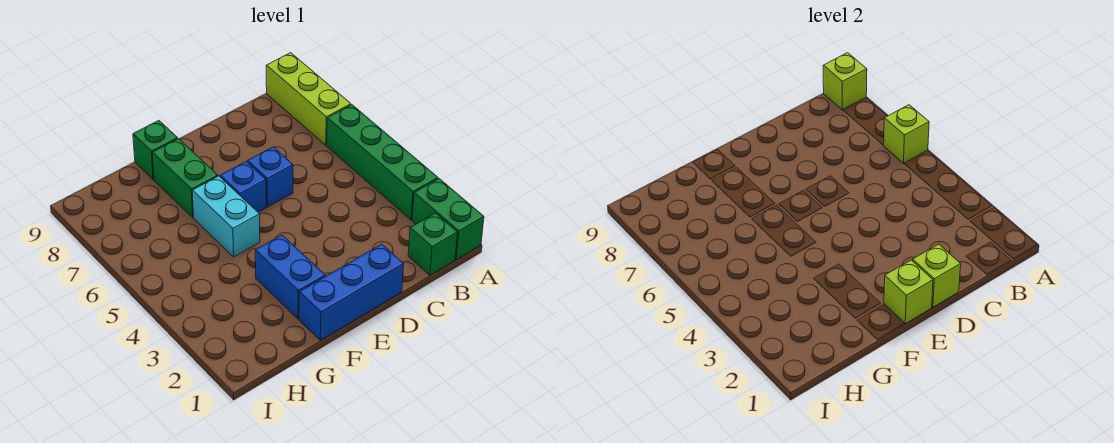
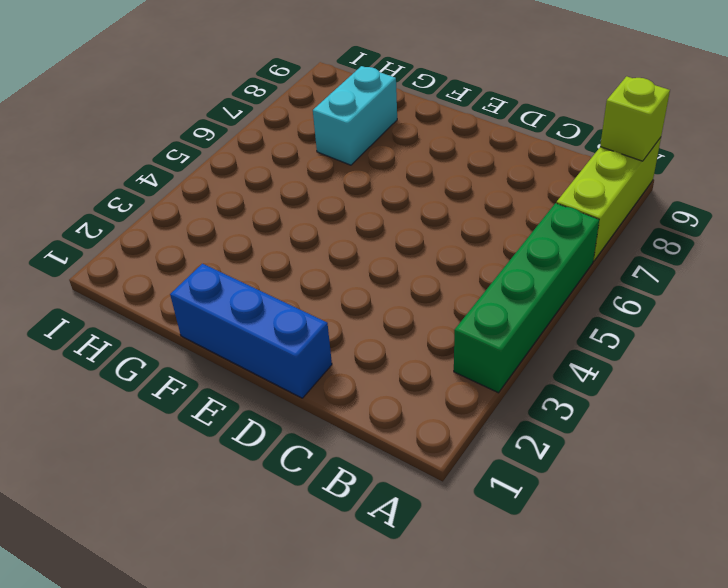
cyan brick G7:G8 level 1 -> cyan brick F5:F6 level 1
none -> green brick A1:A2 level 1
none -> green brick B1 level 1
none -> blue brick D6 level 1

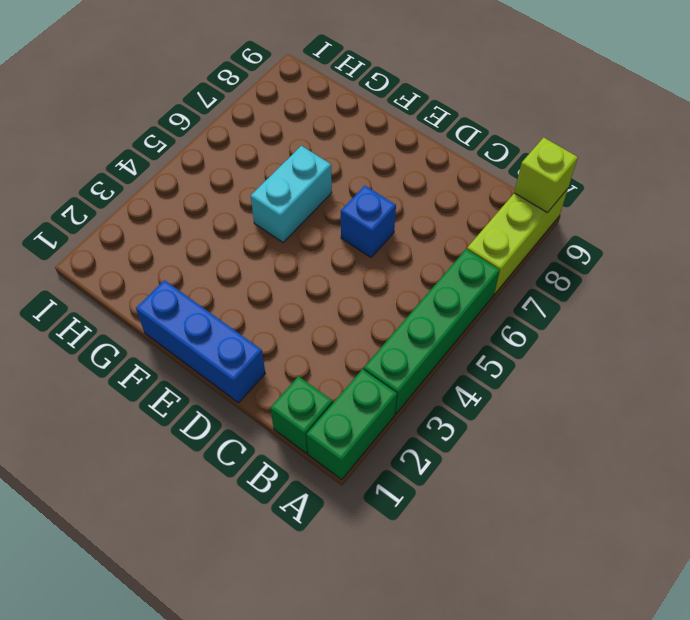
none -> blue brick E6 level 1
none -> blue brick F2:F3 level 1
none -> green brick F7:F8 level 1

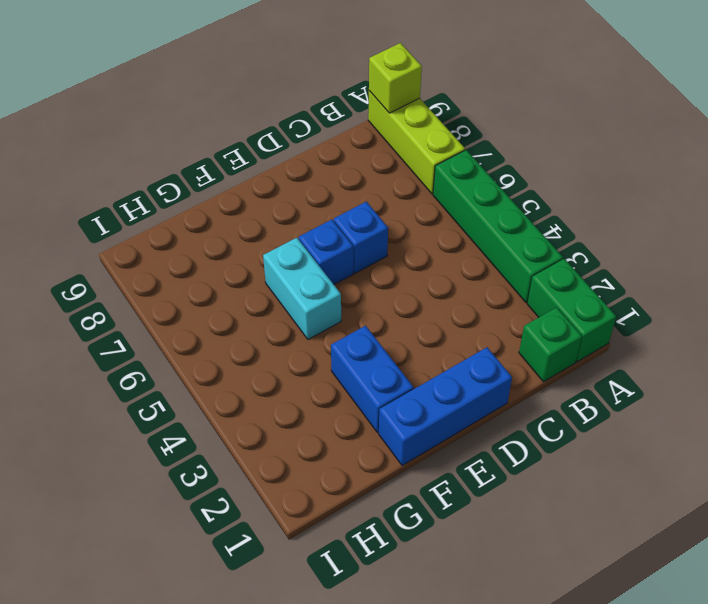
none -> green brick F7:F8 level 1
none -> green brick F9 level 1
none -> lime brick A6 level 2

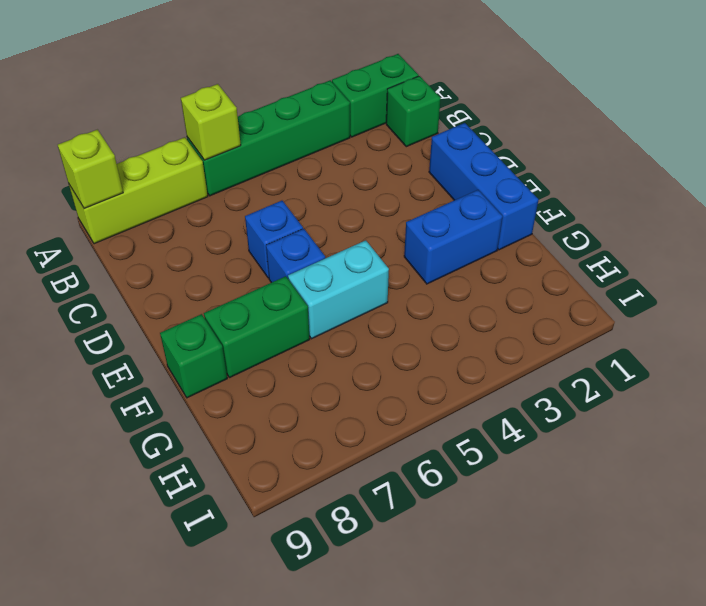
none -> lime brick D1 level 2
none -> lime brick E1 level 2

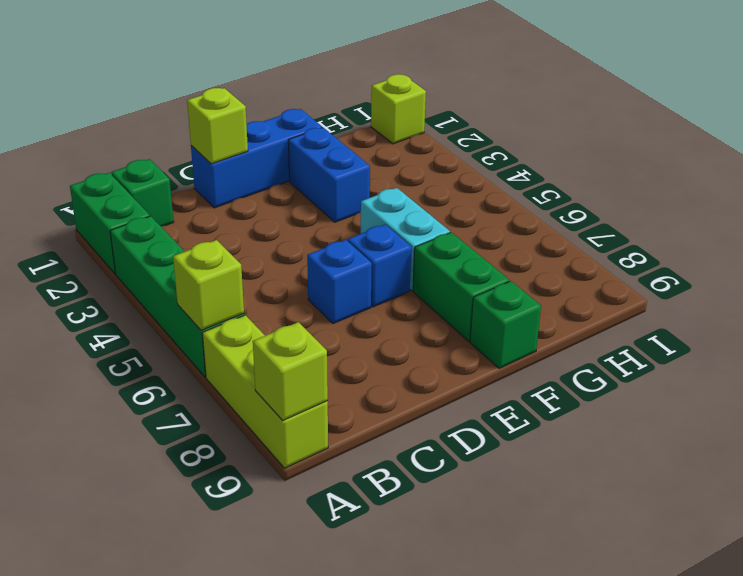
lime brick I1 level 1 -> lime brick E1 level 2

